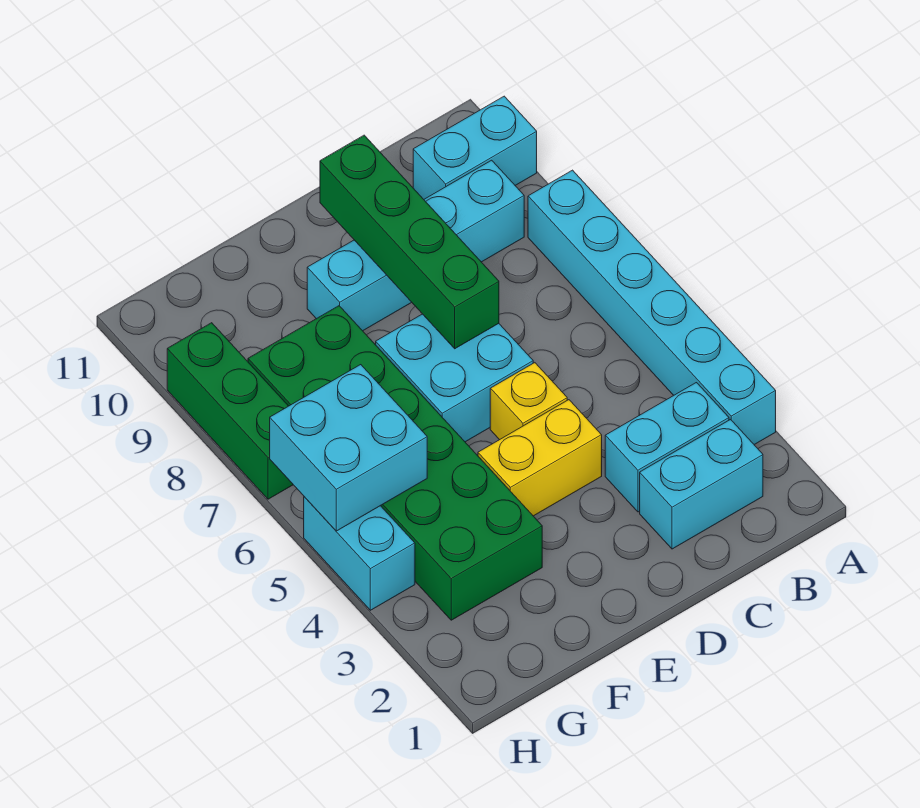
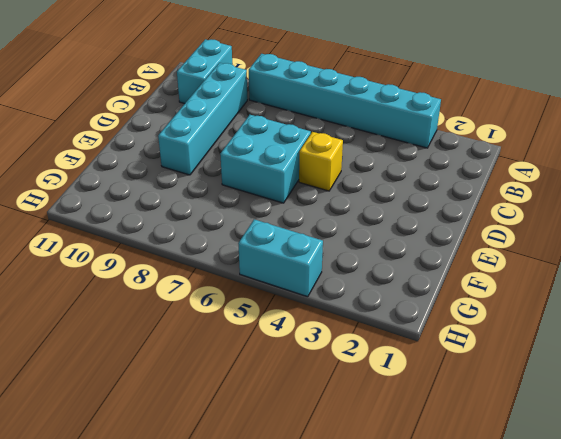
none -> cyan brick B2:C2 level 1
none -> cyan brick B3:C3 level 1
none -> yellow brick D4:E4 level 1

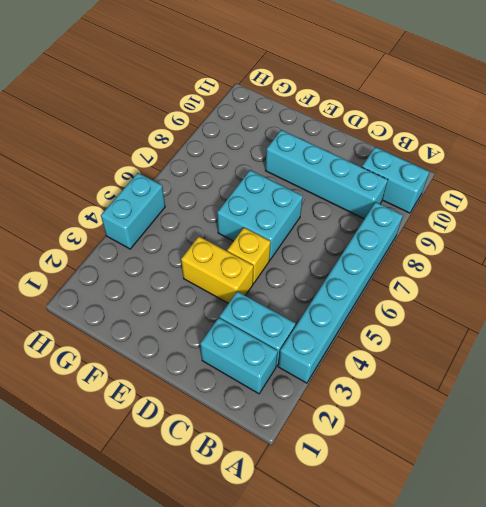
none -> green brick F3:G8 level 1
none -> green brick H7:H9 level 1
none -> green brick D7:D10 level 2

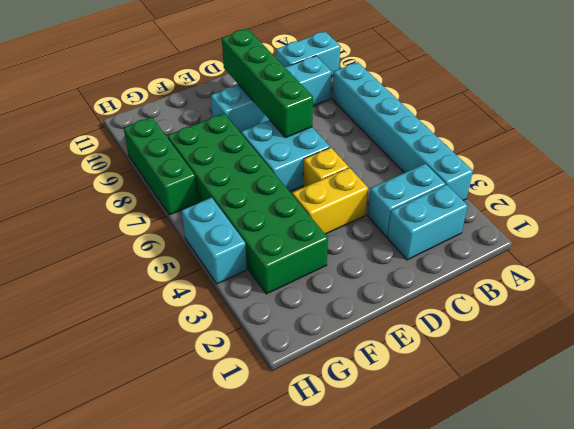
none -> cyan brick G5:H6 level 2

